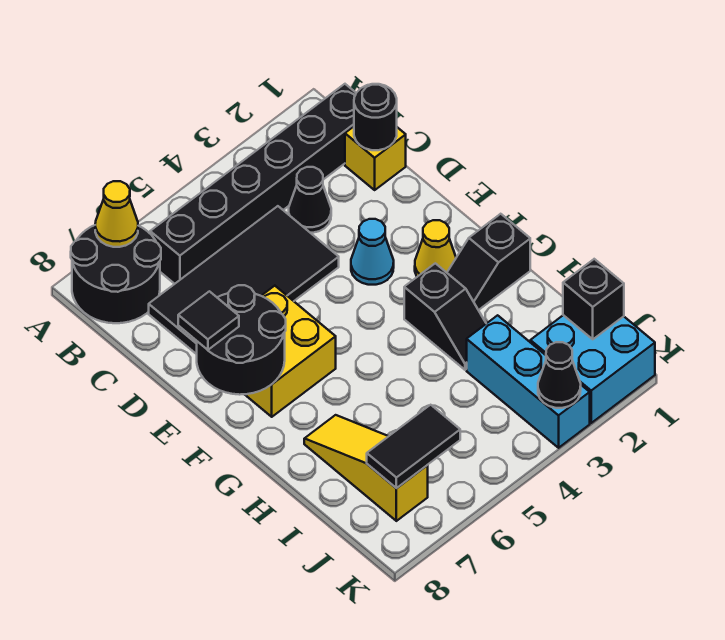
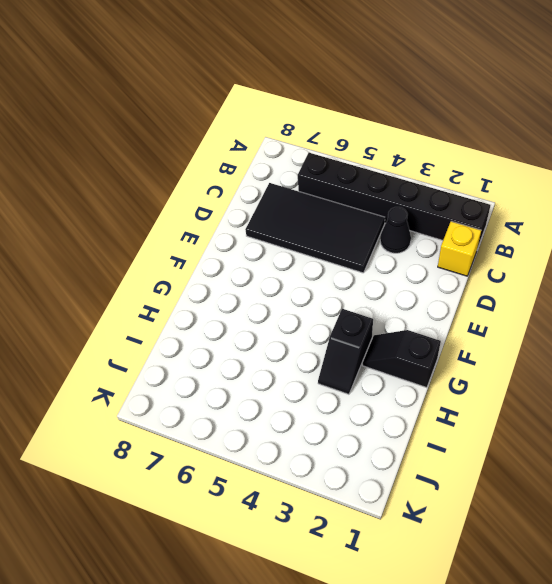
none -> black round brick A7:B8 level 1
none -> cyan cone E3 level 1
none -> yellow brick E6:F7 level 1

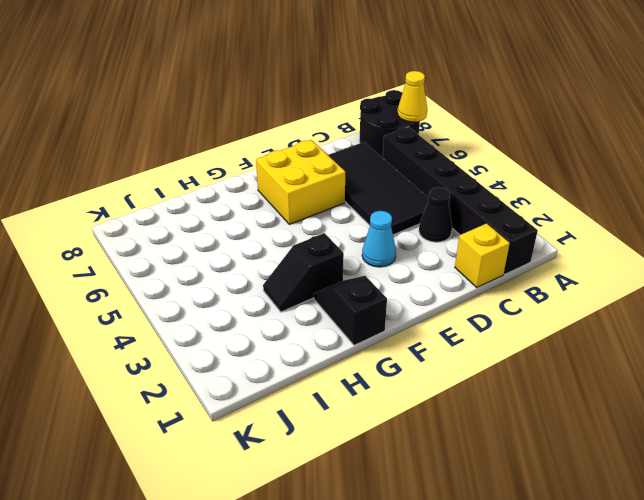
none -> yellow cone F2 level 1
none -> yellow slope H7:J7 level 1 top J
none -> cyan brick I3:K3 level 1

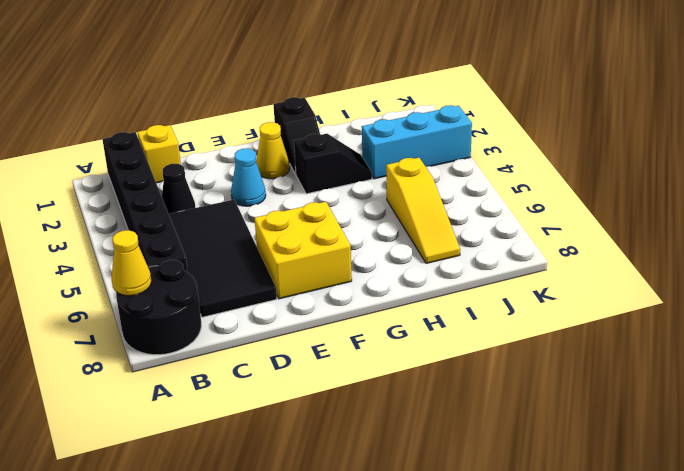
yellow slope I5:I7 level 1 top 5 -> yellow slope H7:J7 level 1 top J
none -> cyan brick J1:K2 level 1
none -> black round brick C1 level 2
none -> black round brick E7:F8 level 2

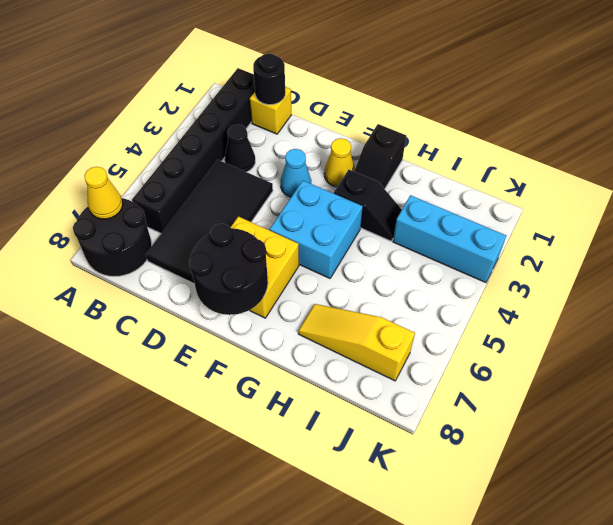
cyan brick F4:G5 level 1 -> cyan brick J1:K2 level 1
none -> black brick J1 level 2
none -> black tile J6:J7 level 2
none -> black cone K3 level 2

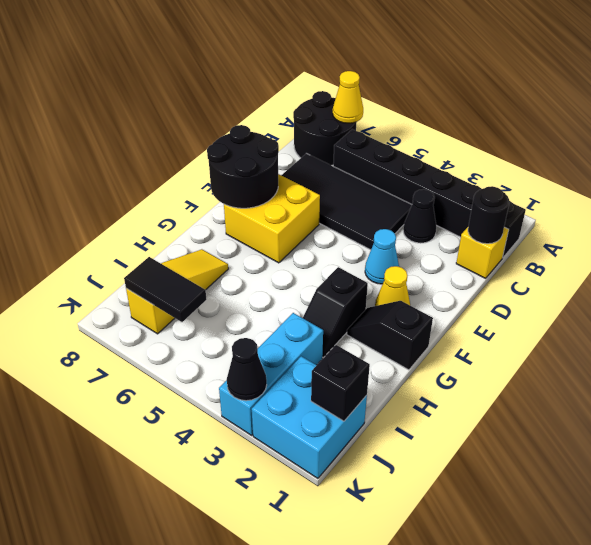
none -> black tile E8 level 3

